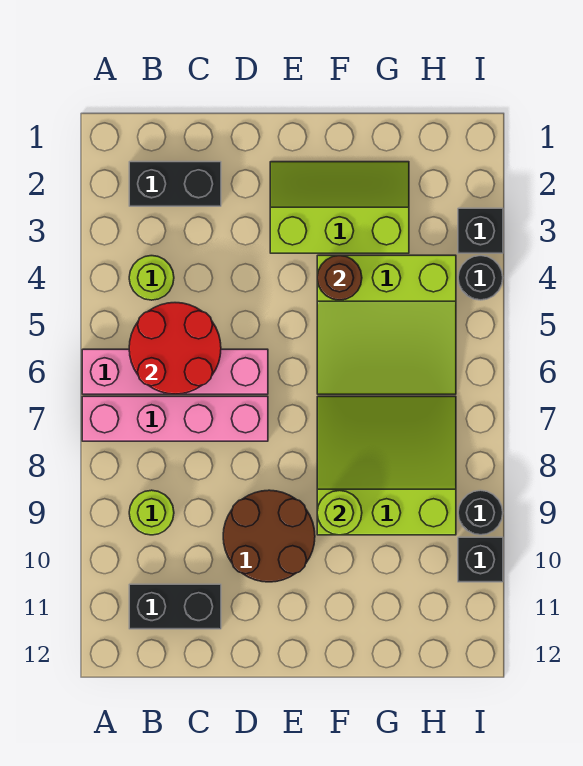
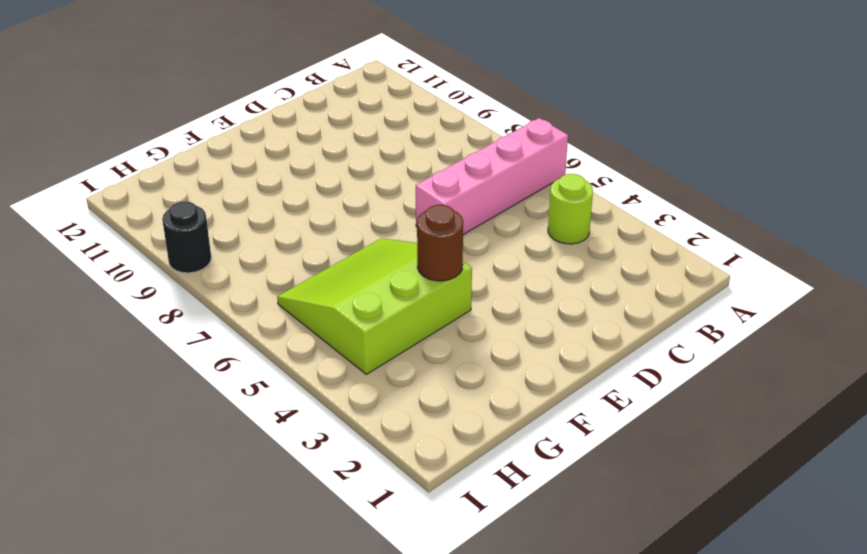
none -> pink brick A7:D7 level 1
none -> black brick B2:C2 level 1
none -> lime round brick B9 level 1

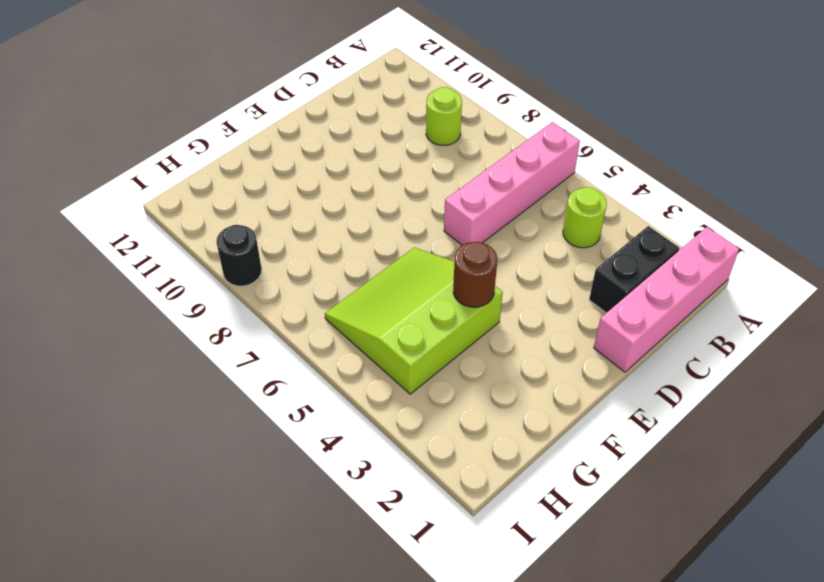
pink brick A1:D1 level 1 -> pink brick A7:D7 level 1
none -> black brick B11:C11 level 1
none -> brown round brick D9:E10 level 1
none -> lime slope E2:G3 level 1 top 3

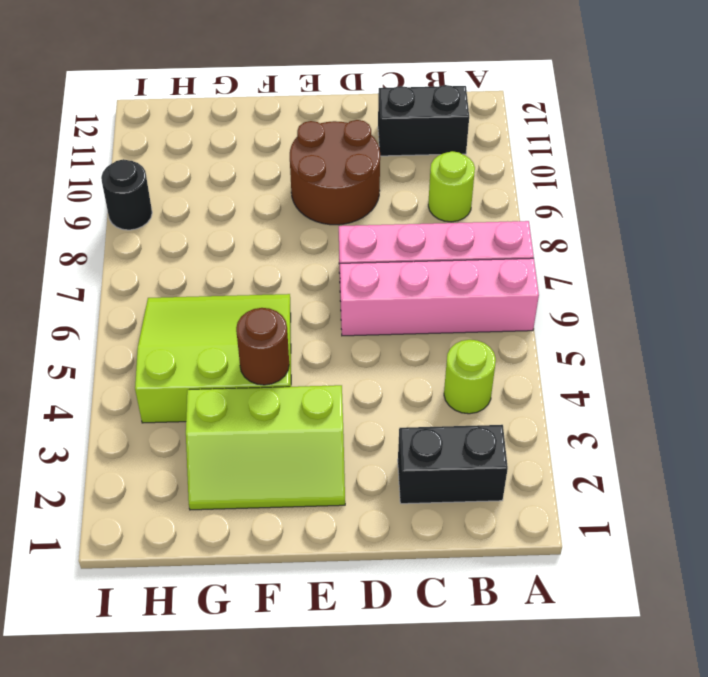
none -> lime slope F7:H9 level 1 top 9
none -> black brick I3 level 1
none -> black round brick I4 level 1

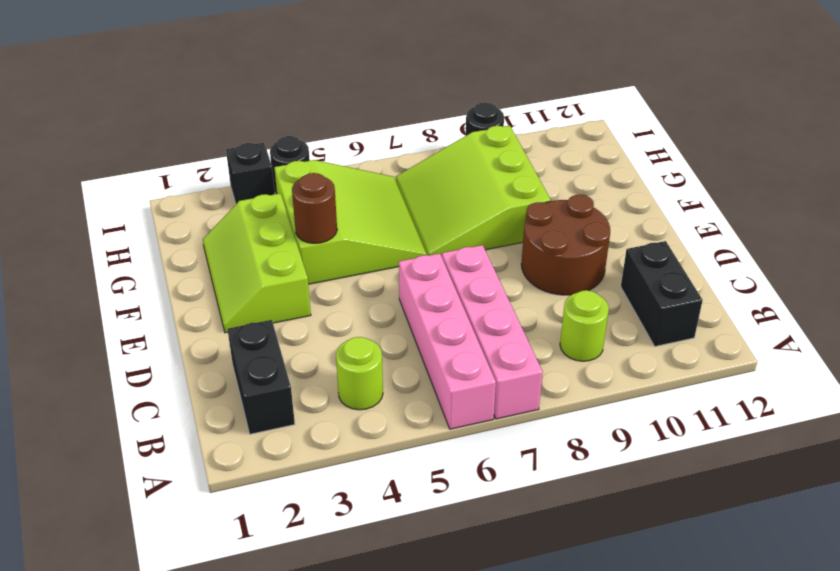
none -> black brick I10 level 1
none -> red round brick B5:C6 level 2
none -> lime round brick F9 level 2

